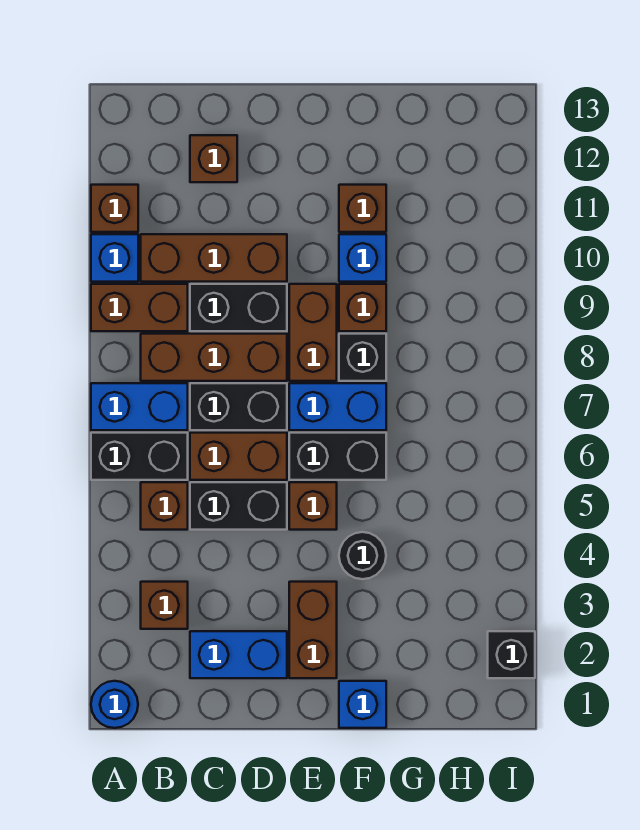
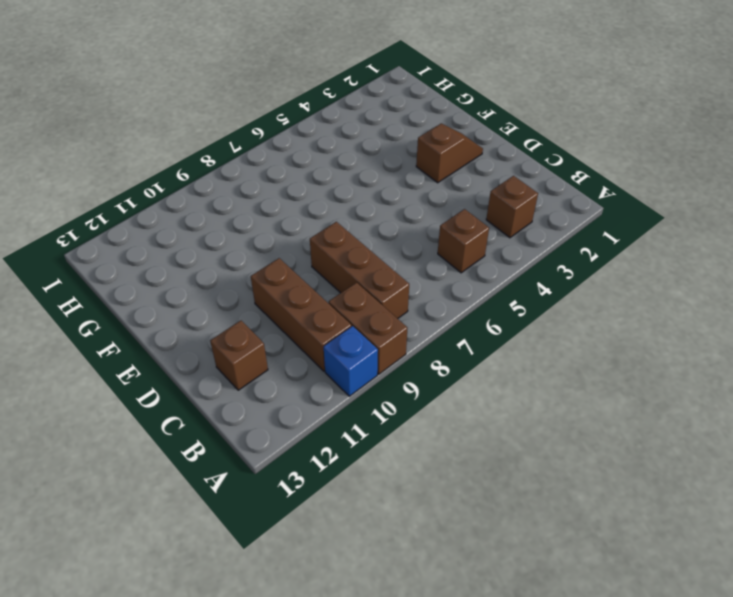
brown slope E2:E3 level 1 top 3 -> brown brick E2:E3 level 1
none -> blue round brick A1 level 1
none -> black brick A6:B6 level 1
none -> blue brick A7:B7 level 1

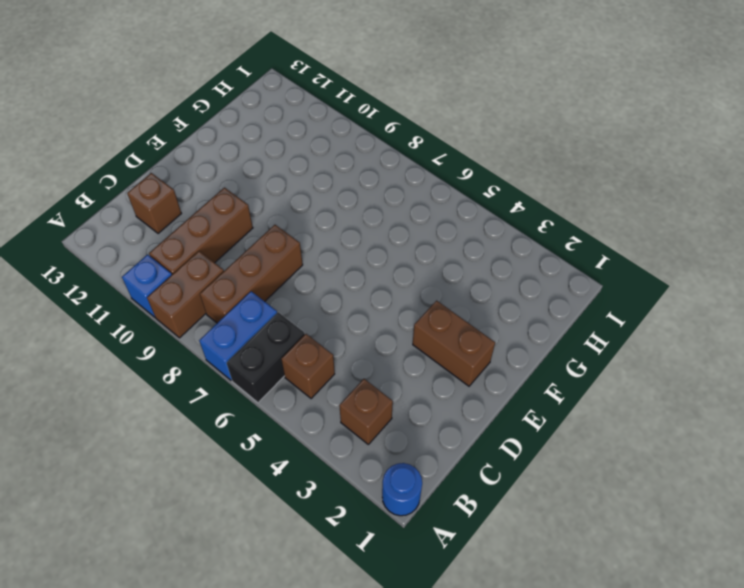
none -> brown brick A11 level 1
none -> blue brick C2:D2 level 1
none -> black brick C5:D5 level 1

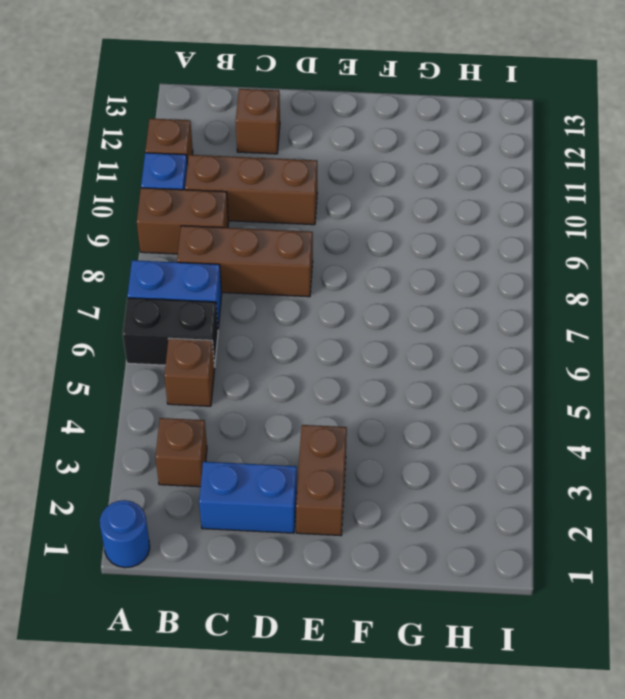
none -> black brick C5:D5 level 1
none -> brown brick C6:D6 level 1
none -> black brick C7:D7 level 1

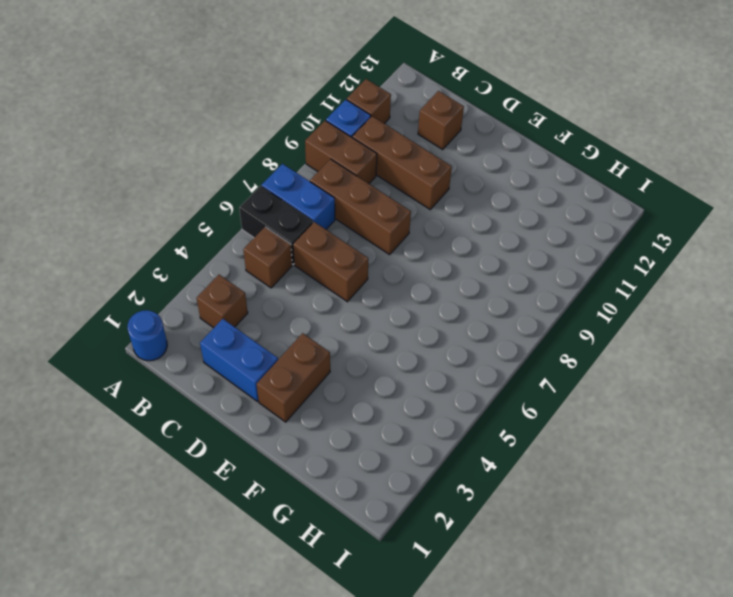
none -> black brick C5:D5 level 1
none -> black brick C7:D7 level 1
none -> black brick C9:D9 level 1

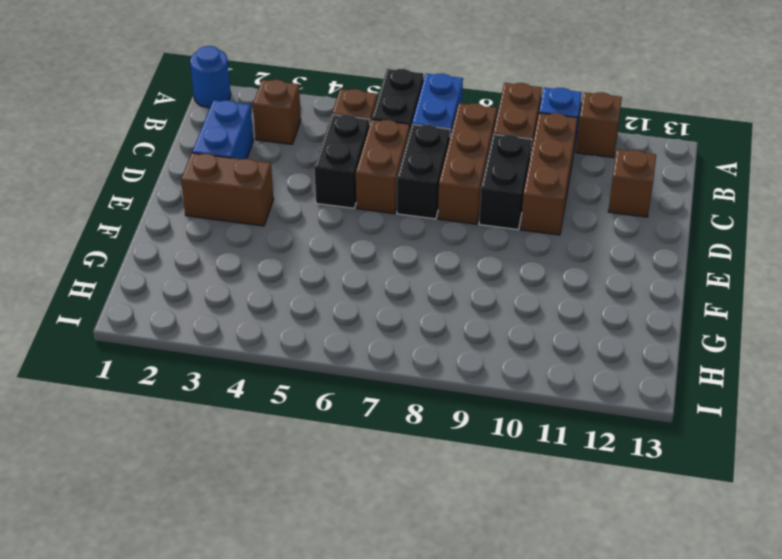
none -> brown brick E5 level 1
none -> black brick E6:F6 level 1
none -> blue brick E7:F7 level 1

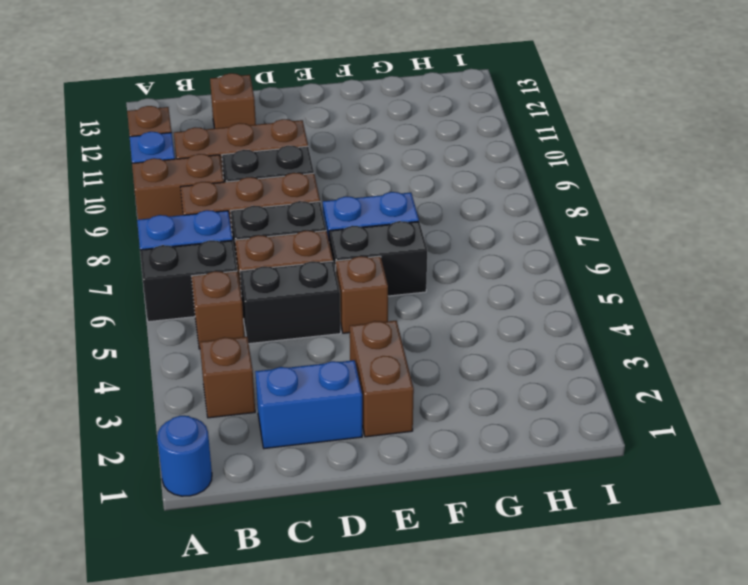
none -> brown brick E8:E9 level 1
none -> blue brick F1 level 1
none -> black round brick F4 level 1

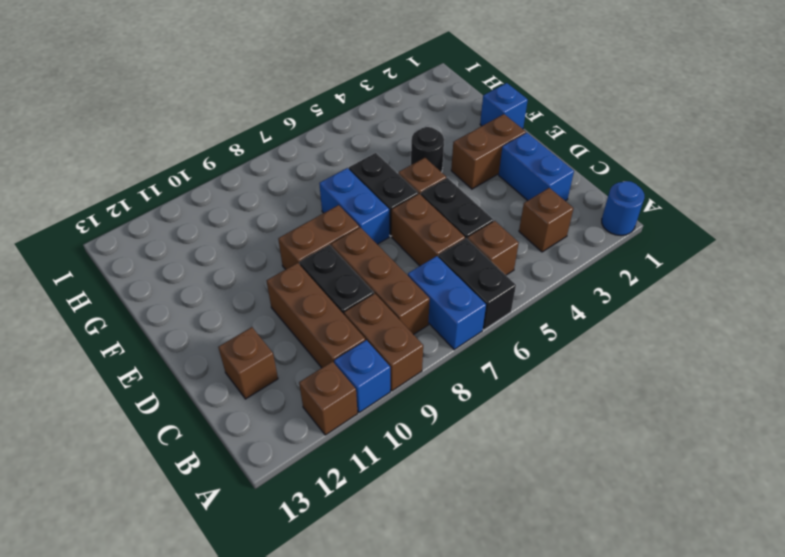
none -> black brick C7:D7 level 1
none -> black brick F8 level 1
none -> brown brick F9 level 1

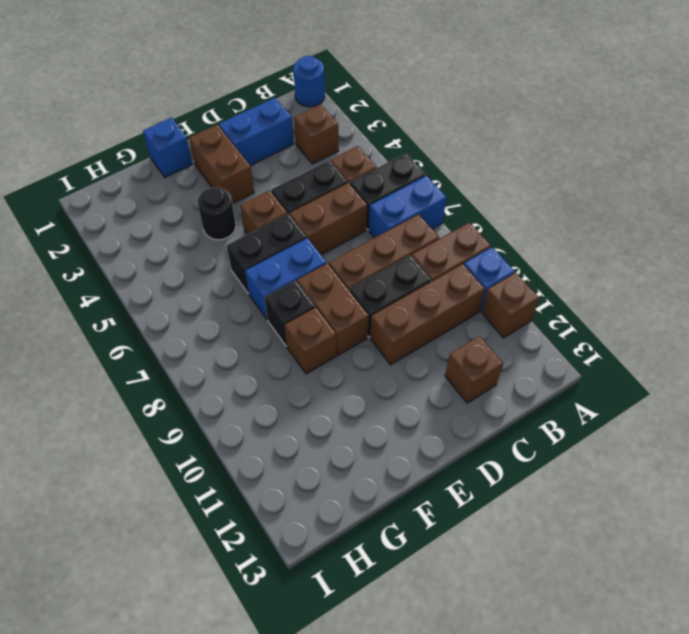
none -> black brick C7:D7 level 1
none -> blue brick F10 level 1
none -> brown brick F11 level 1

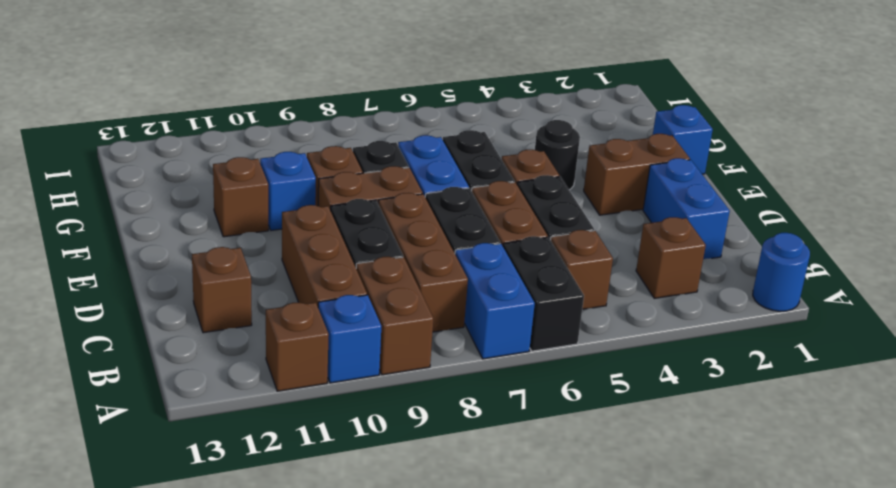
none -> black brick I2 level 1

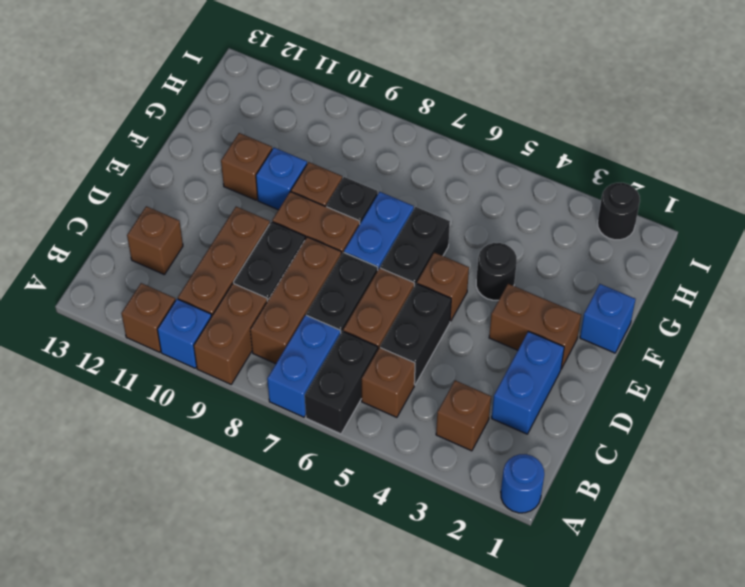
black round brick I2 level 1 -> black brick I2 level 1

